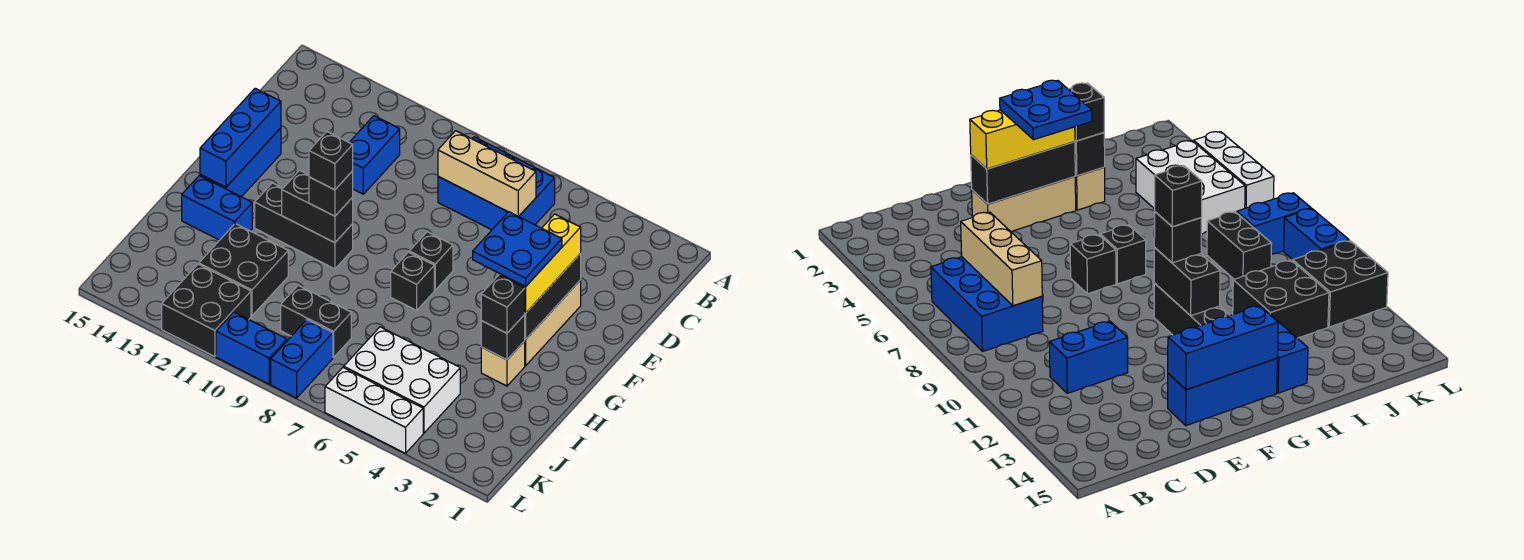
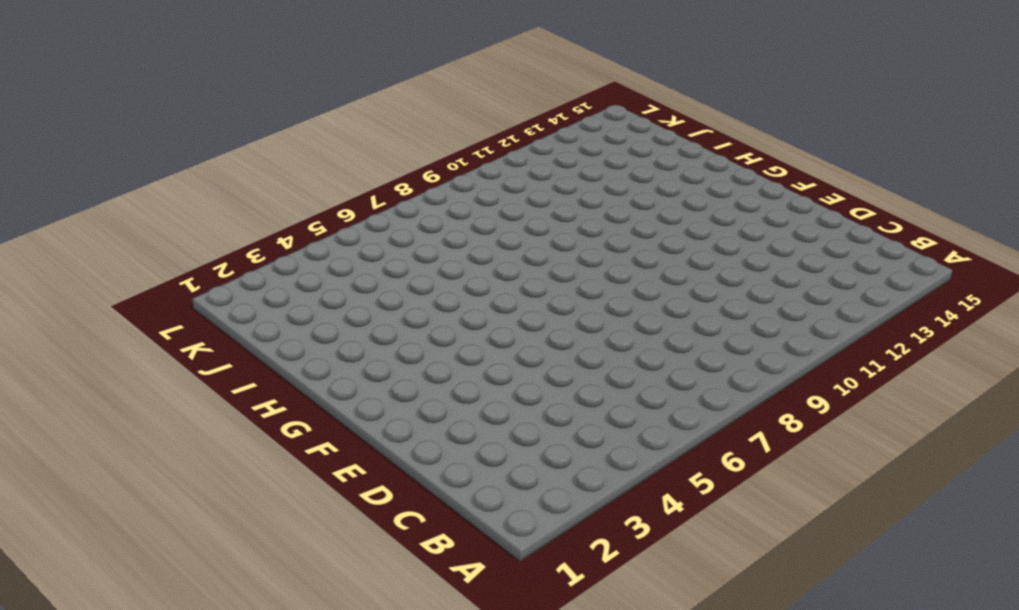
none -> blue brick B6:C8 level 1
none -> blue brick C11:D11 level 1
none -> tan brick E3:G3 level 1

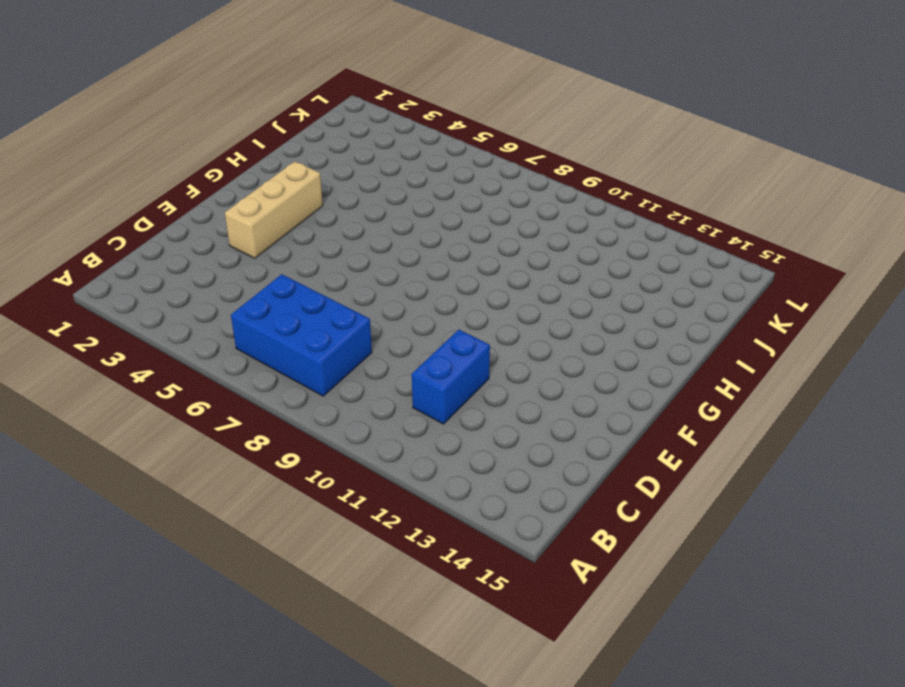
none -> blue brick E14:G14 level 1
none -> black brick F7 level 1
none -> black brick G7 level 1

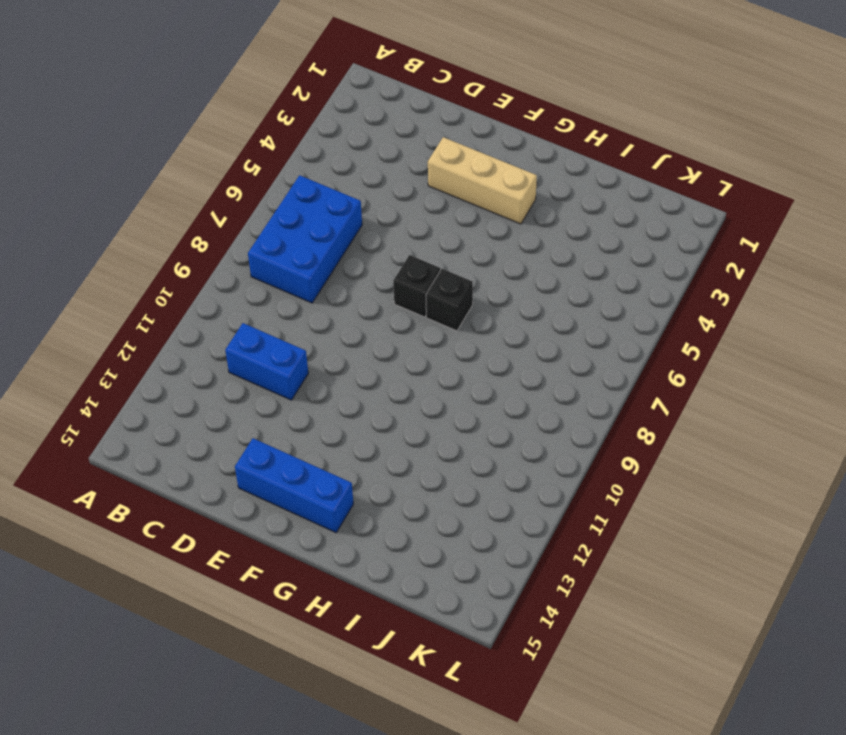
none -> black brick G10:G12 level 1
none -> tan brick H3 level 1
none -> blue brick H13:H14 level 1

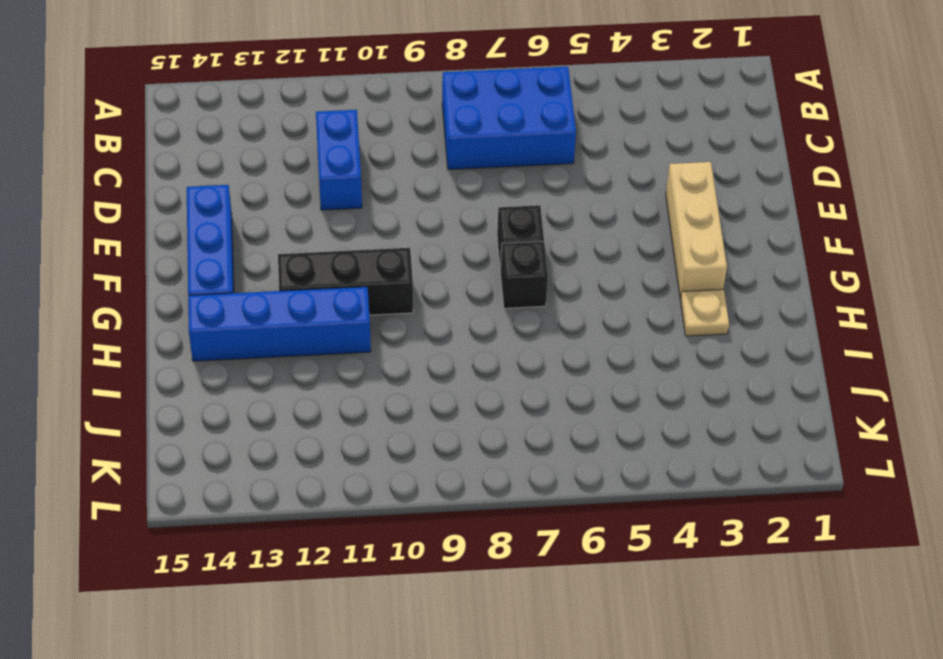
tan plate H3 level 1 -> tan brick H3 level 1
blue brick H11:H14 level 1 -> blue brick H13:H14 level 1
none -> black brick I11:J12 level 1
none -> white brick J4:K6 level 1
none -> black brick J8:J9 level 1

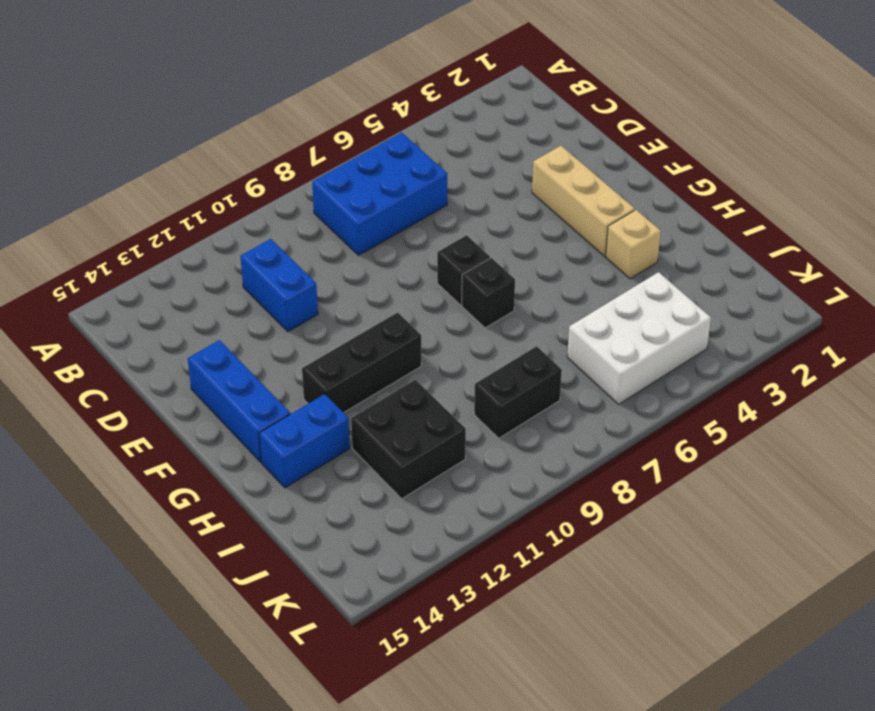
none -> blue brick K8:L8 level 1
none -> black brick K11:L12 level 1
none -> white brick L4:L6 level 1

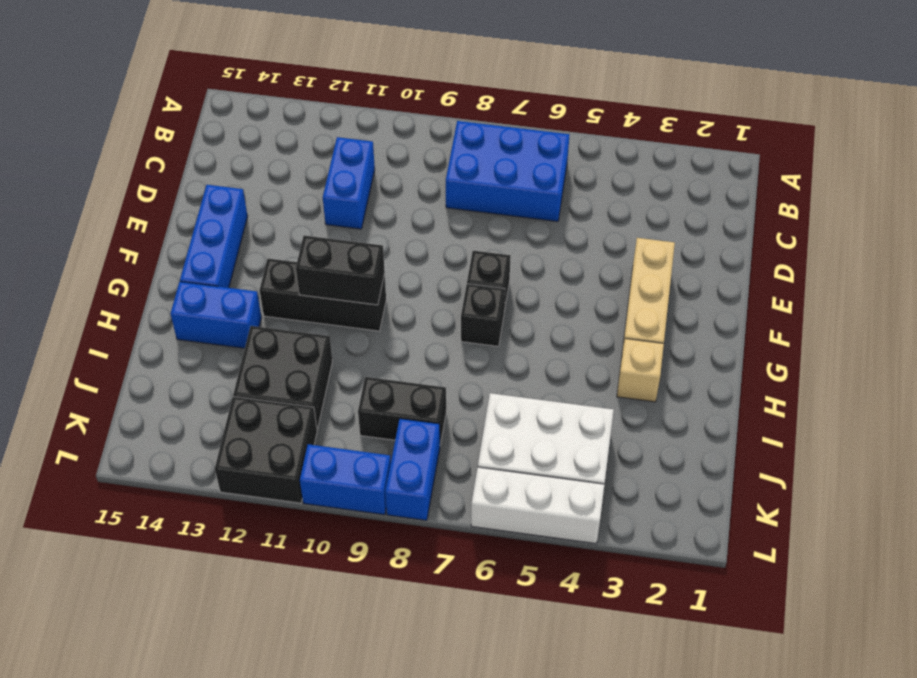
none -> tan brick C6:C8 level 2
none -> black brick E3:G3 level 2
none -> blue brick E14:G14 level 2

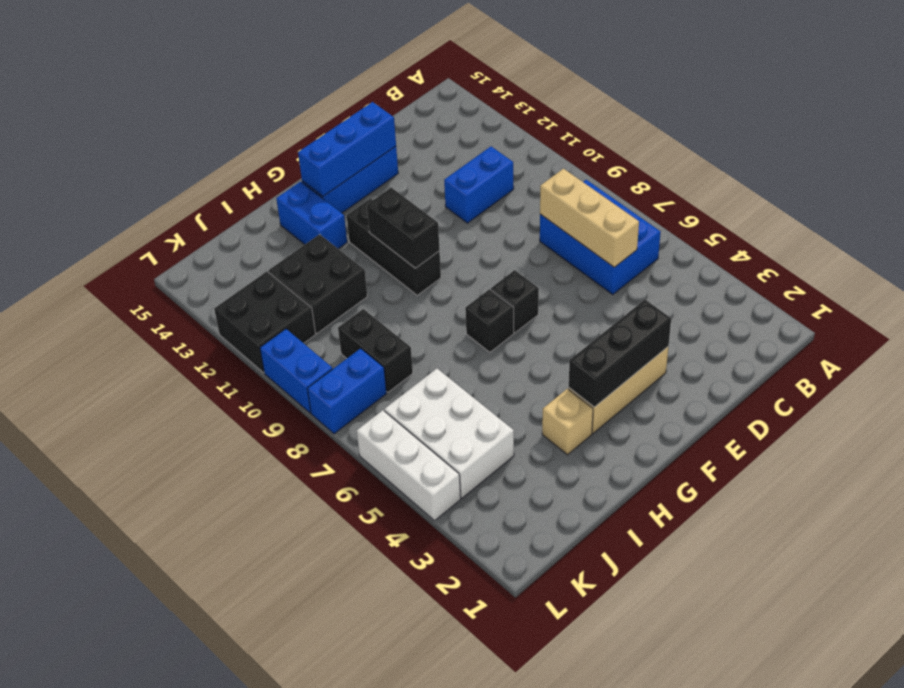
none -> black brick H3 level 2
none -> yellow brick E3:G3 level 3
none -> black brick G10 level 3

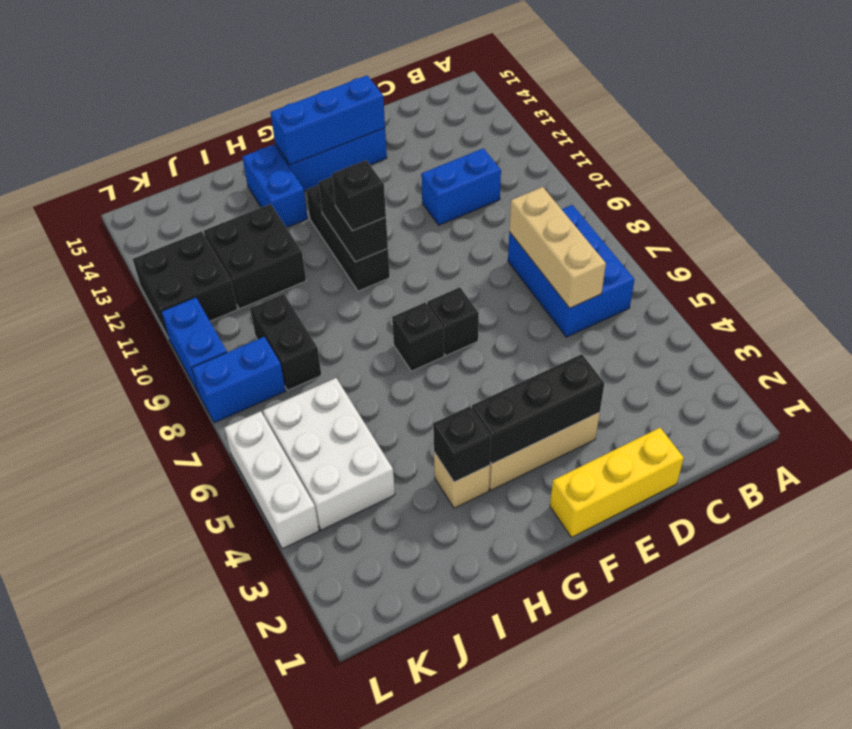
yellow brick D1:F1 level 1 -> yellow brick E3:G3 level 3
none -> black brick H3 level 3
none -> blue plate F3:G4 level 4
none -> black brick G10 level 4

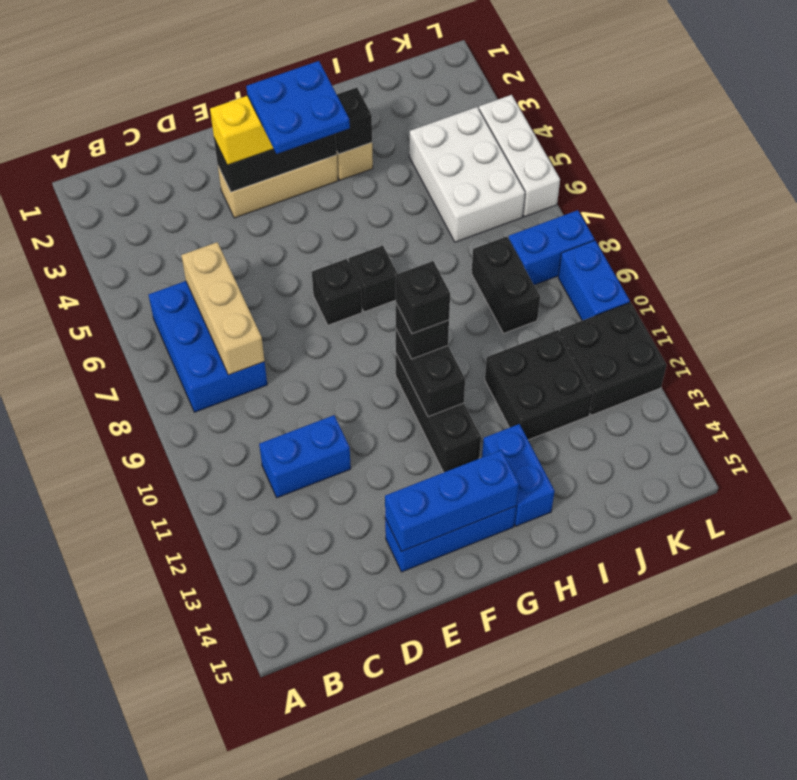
none -> black brick H3 level 3

